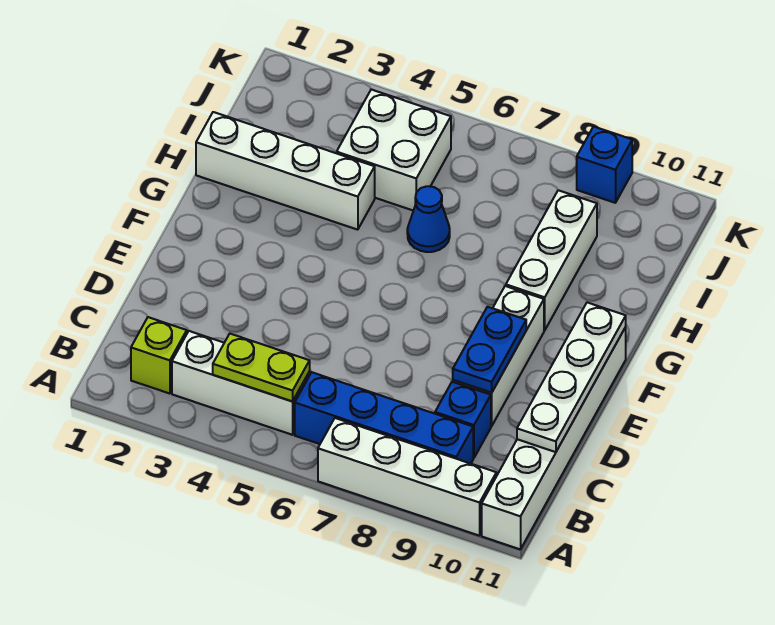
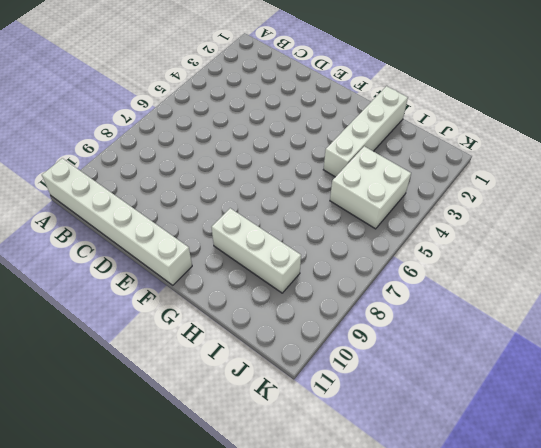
none -> white brick A7:A10 level 1
none -> lime brick B2 level 1
none -> white brick B3:B5 level 1

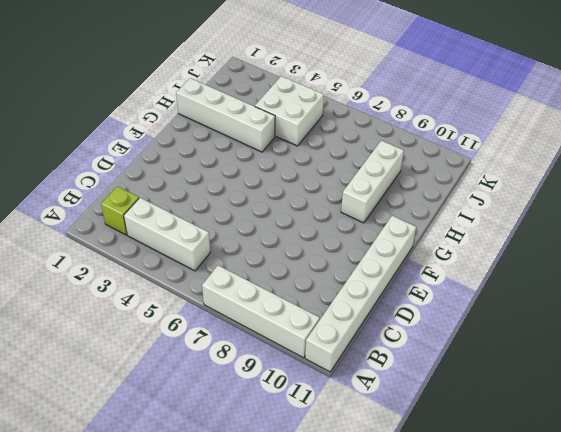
none -> blue brick B6:B9 level 1
none -> blue brick C9 level 1
none -> white brick D9:F9 level 1

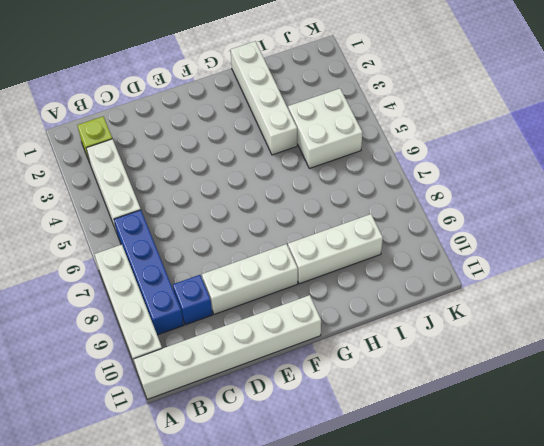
none -> blue cone H6 level 1
none -> blue brick K9 level 1
none -> lime plate B4:B5 level 2

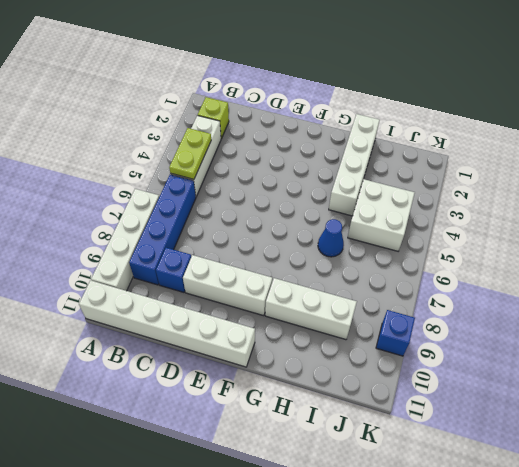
none -> white plate C11:F11 level 2
none -> blue plate D9:E9 level 2

